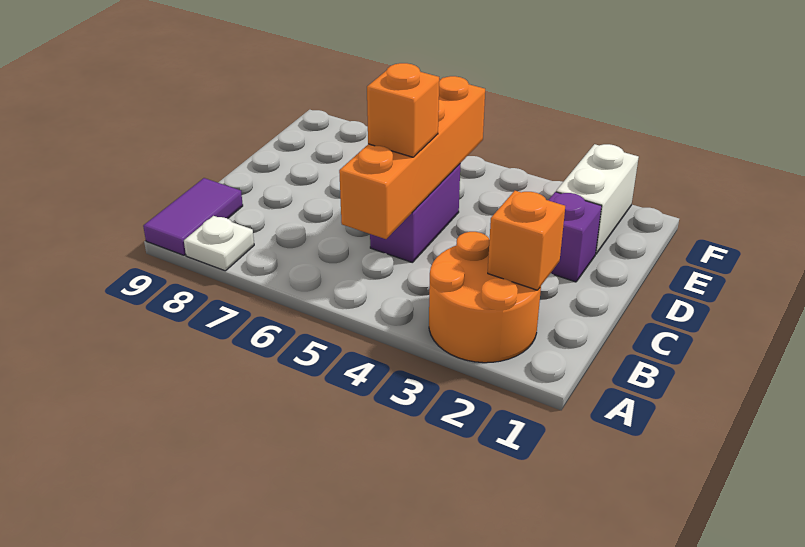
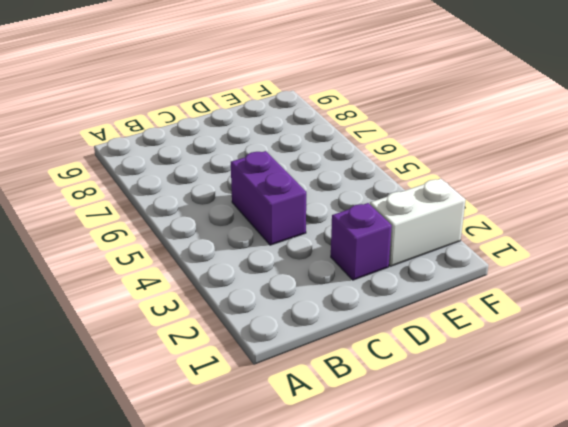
purple brick C4:C5 level 1 -> purple brick C5:D5 level 1
none -> orange round brick A2:B3 level 1
none -> white plate A8 level 1

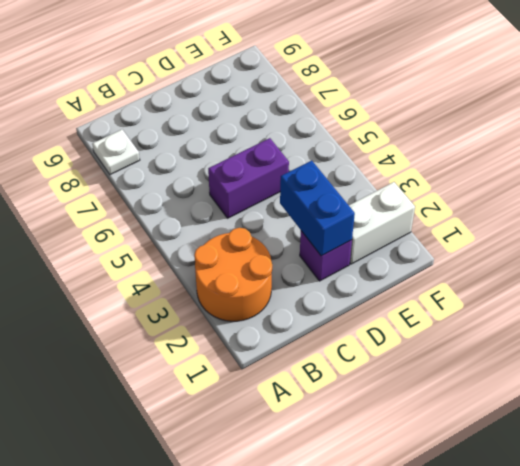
blue brick D2:D3 level 2 -> none
none -> purple tile A9:B9 level 1
none -> orange brick B2 level 2

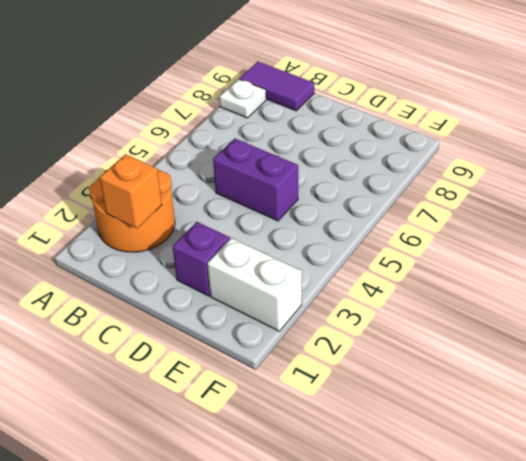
none -> orange brick B5:E5 level 2
none -> orange brick C5 level 3

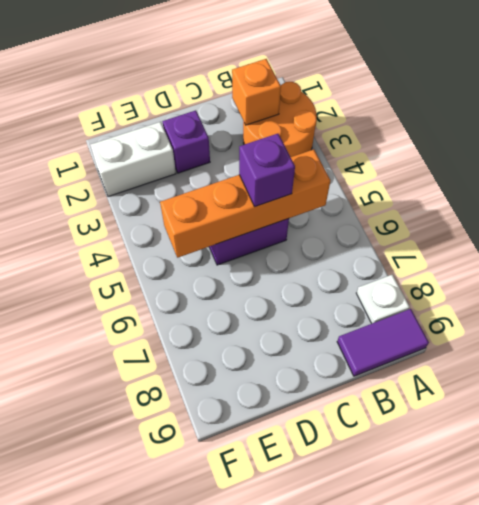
purple brick C5 level 3 -> orange brick C5 level 3

